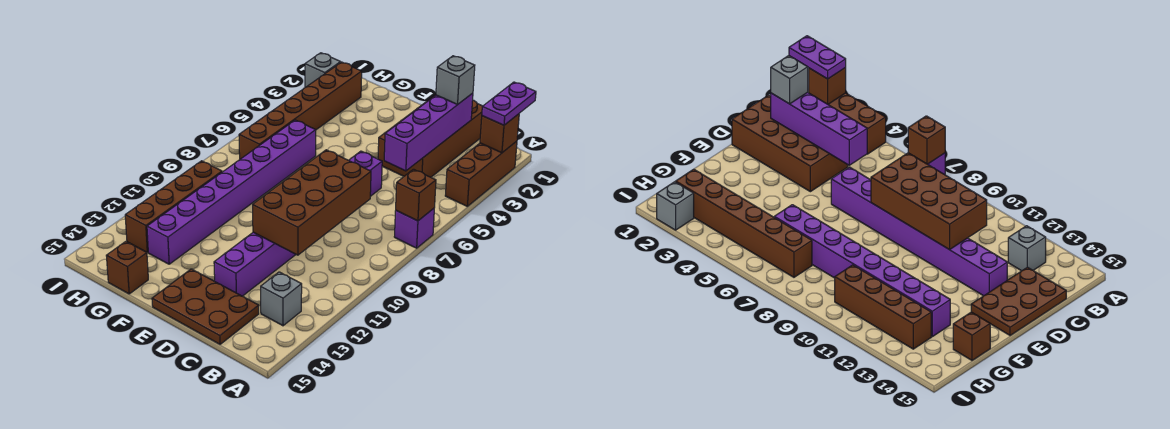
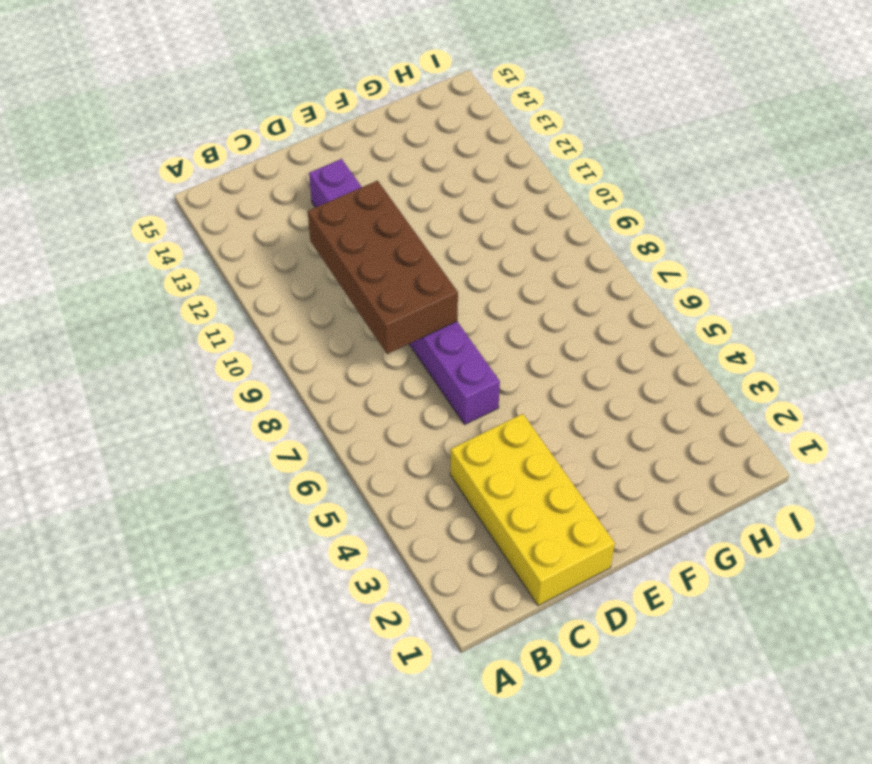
yellow brick C1:D4 level 1 -> brown brick C1:D4 level 1
none -> brown brick A2:A4 level 1
none -> purple brick A7 level 1
none -> grey brick B13 level 1

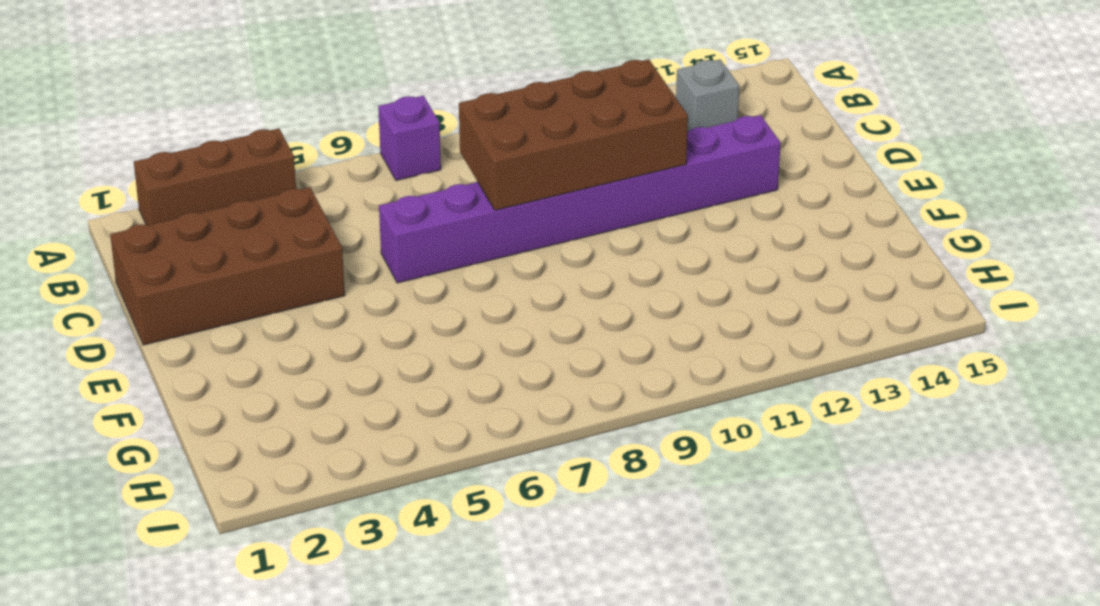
none -> brown plate C14:E15 level 1
none -> purple brick G6:G13 level 1
none -> brown brick G15 level 1

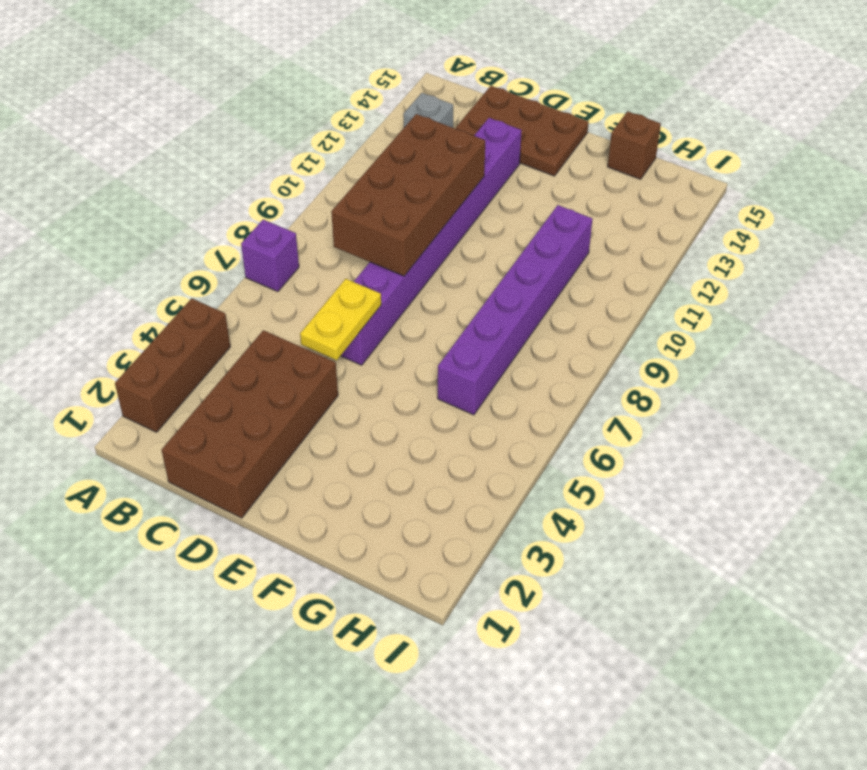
yellow plate D5:D6 level 2 -> none
purple brick G6:G11 level 1 -> purple brick G6:G13 level 1
none -> brown brick H2:H7 level 1
none -> brown brick H10:H13 level 1
none -> grey brick I2 level 1

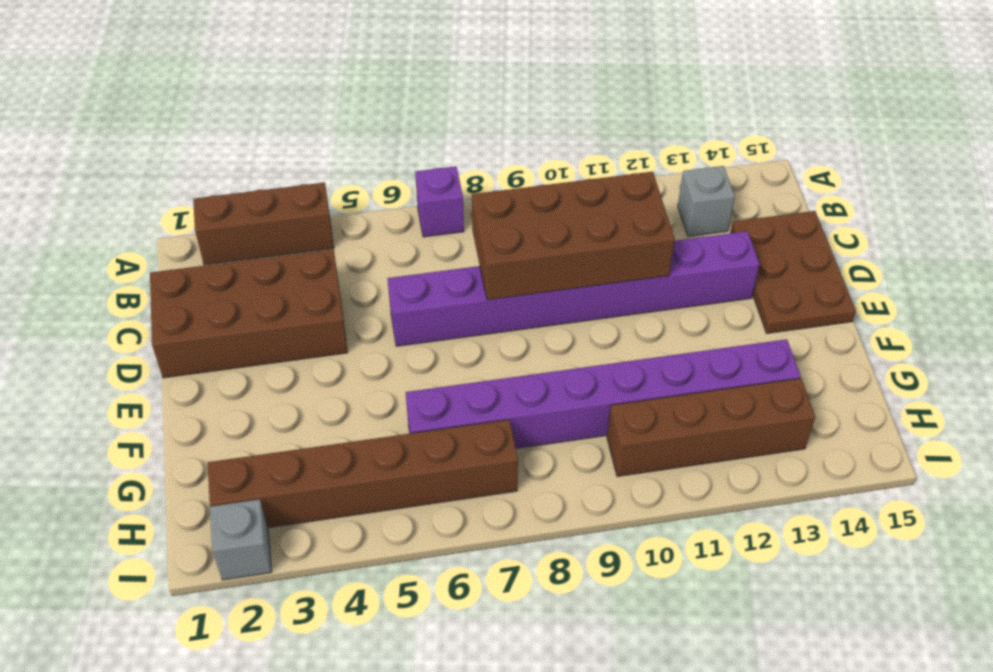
none -> brown brick G15 level 1
none -> brown brick A2 level 2
none -> brown brick A7 level 2

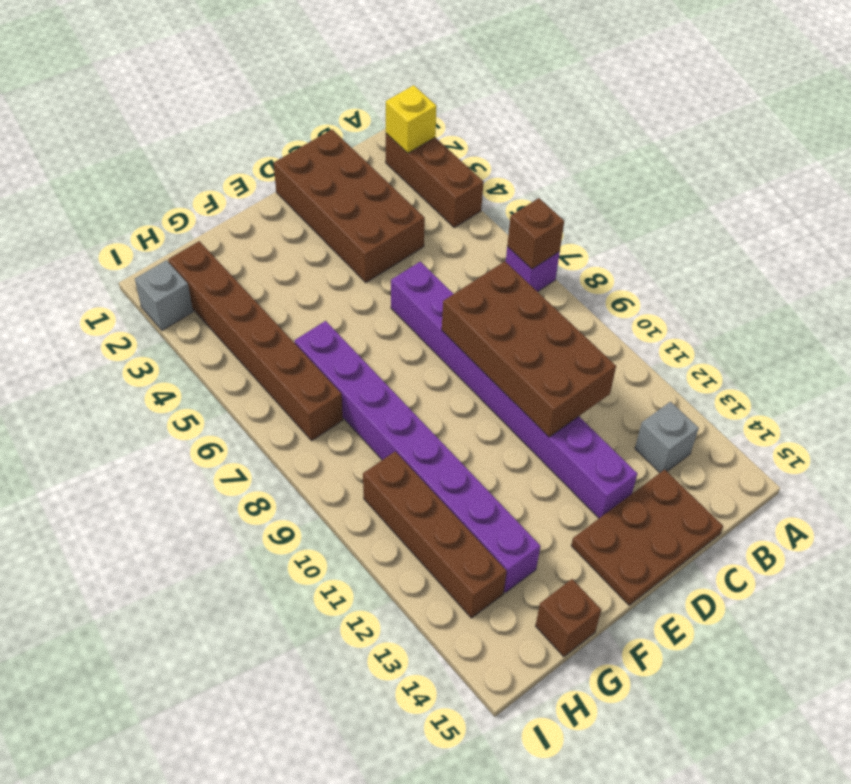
yellow brick A2 level 2 -> brown brick A2 level 2
none -> purple brick C2:C5 level 2
none -> purple plate A1:A2 level 3
none -> grey brick C2 level 3

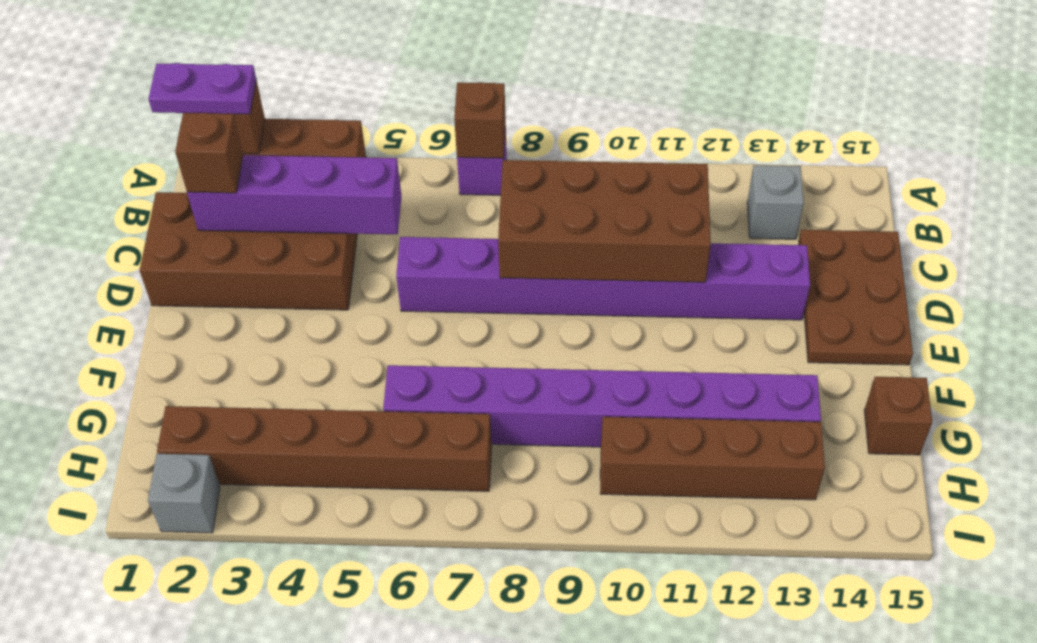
brown brick C2 level 3 -> grey brick C2 level 3

